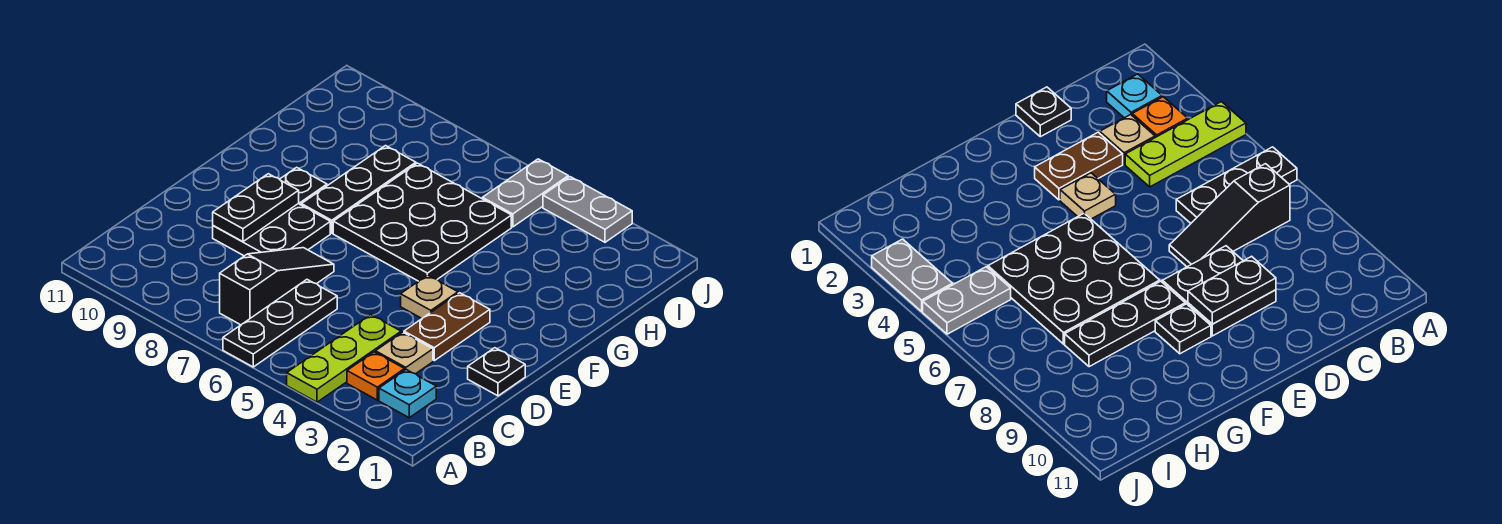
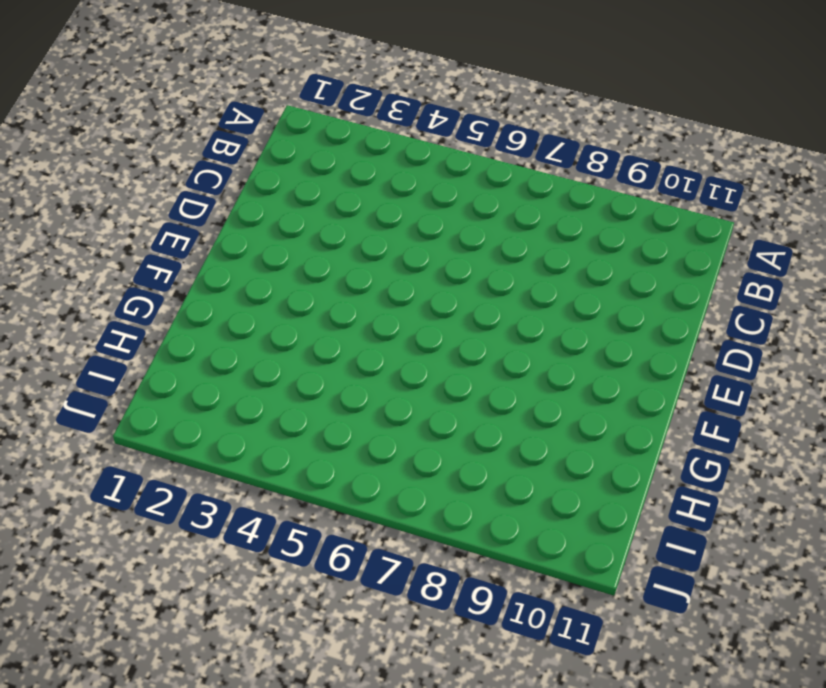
none -> lime plate A4:C4 level 1
none -> black plate A6:C6 level 1
none -> cyan plate B2 level 1

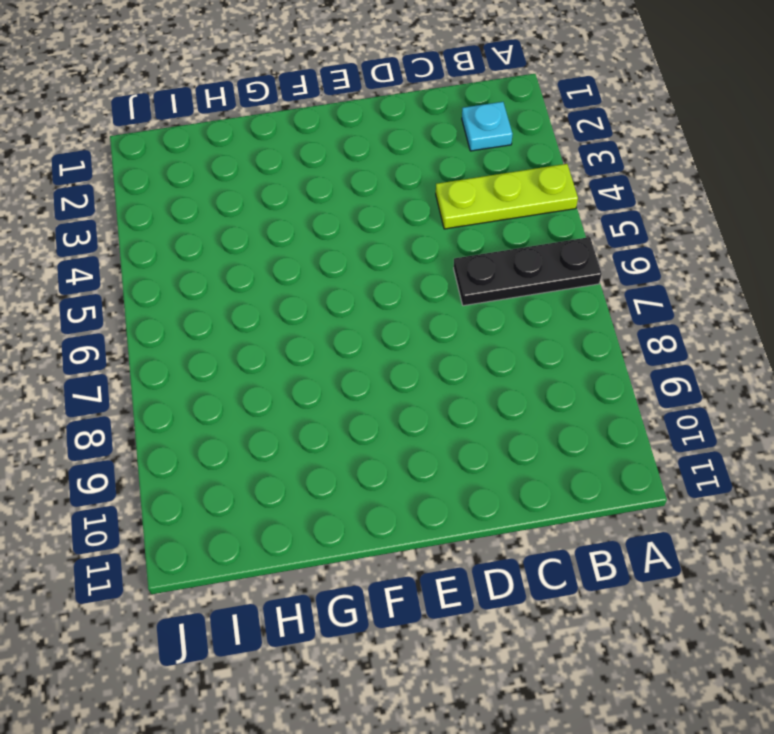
none -> orange plate B3 level 1
none -> black slope B7:D7 level 1 top B
none -> tan plate C3 level 1

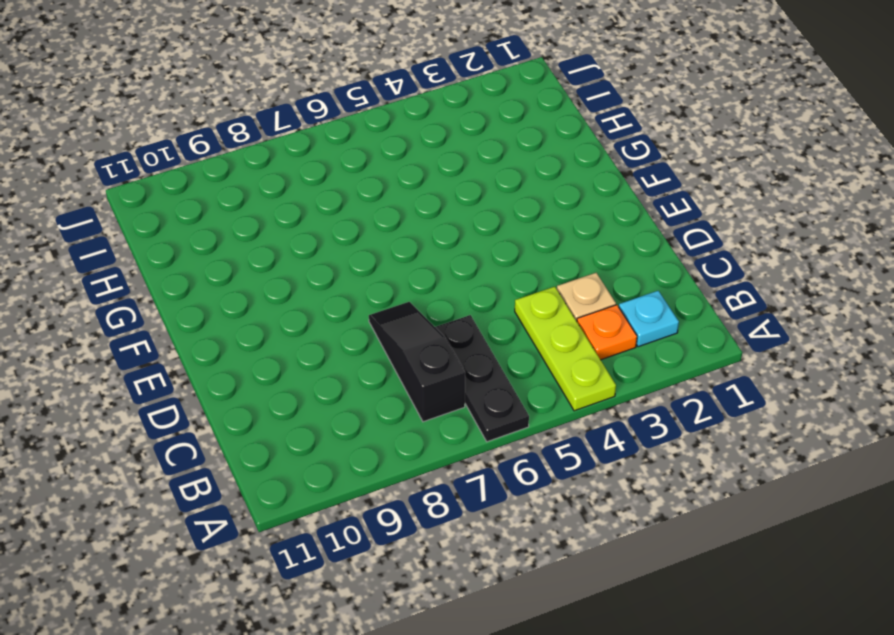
none -> black plate D1 level 1
none -> brown plate D3:E3 level 1
none -> black plate D8:E9 level 1

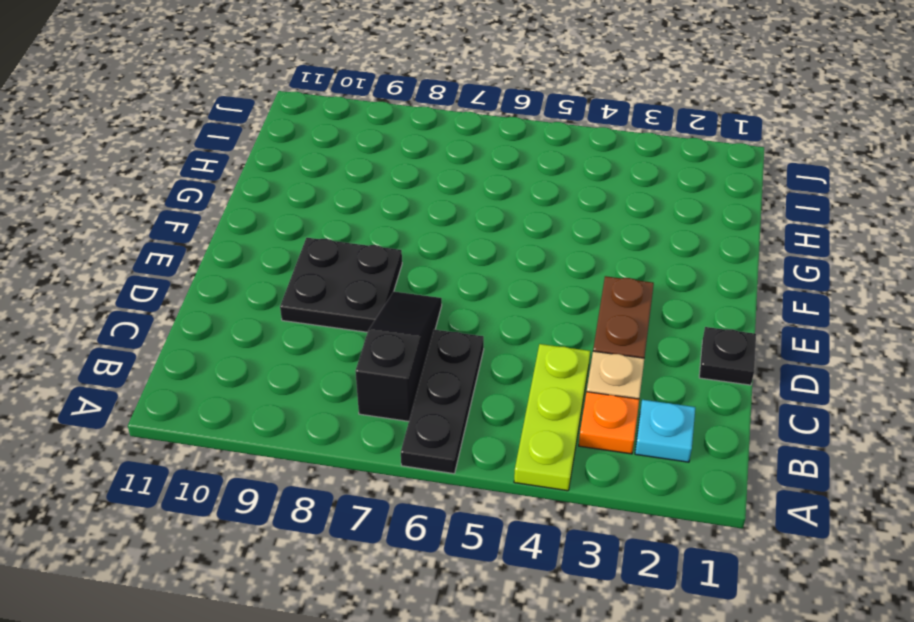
none -> tan plate E4 level 1
none -> black plate F5:H7 level 1
none -> black plate F8:H8 level 1

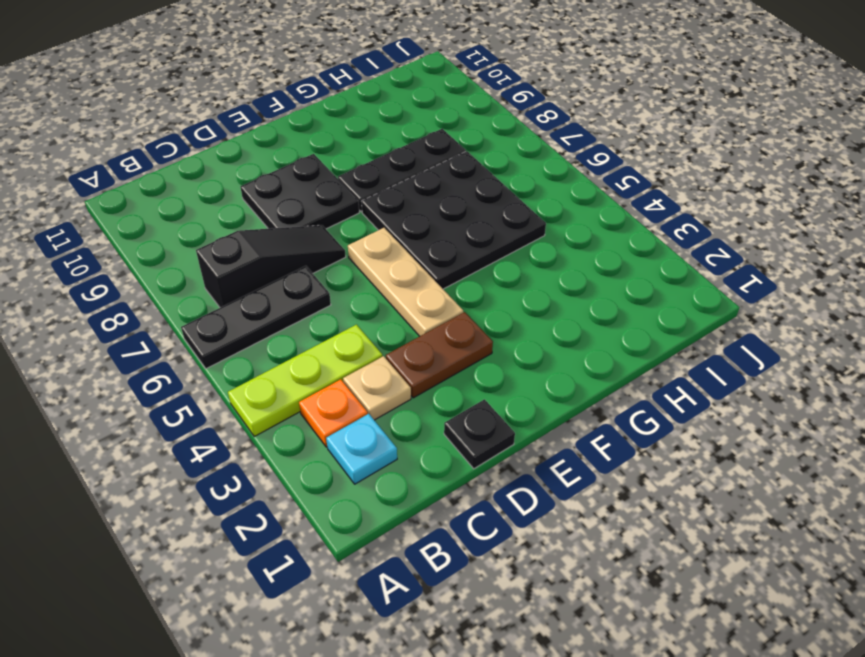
tan plate E4:E6 level 1 -> tan plate E4 level 1
none -> black plate F9 level 1
none -> grey plate I5:J5 level 1
none -> grey plate J3:J4 level 1

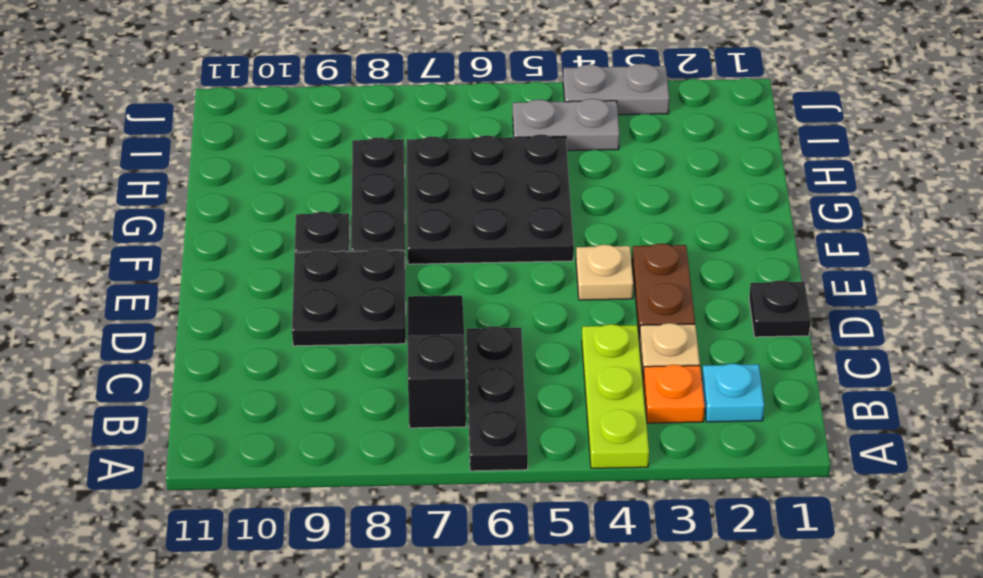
grey plate I4:I5 level 1 -> grey plate I5:J5 level 1
none -> black plate D9:E9 level 2

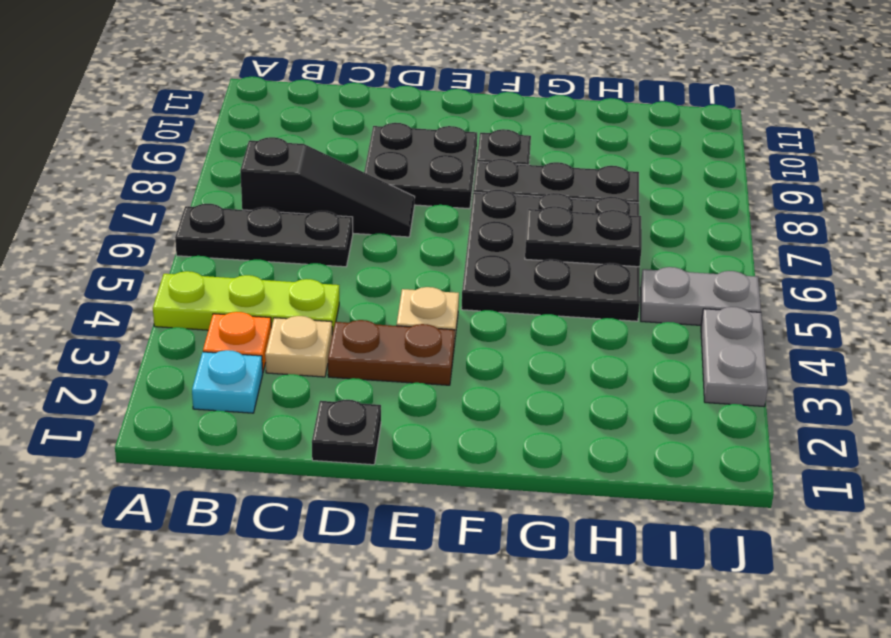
black plate G6:H6 level 2 -> black plate D9:E9 level 2

